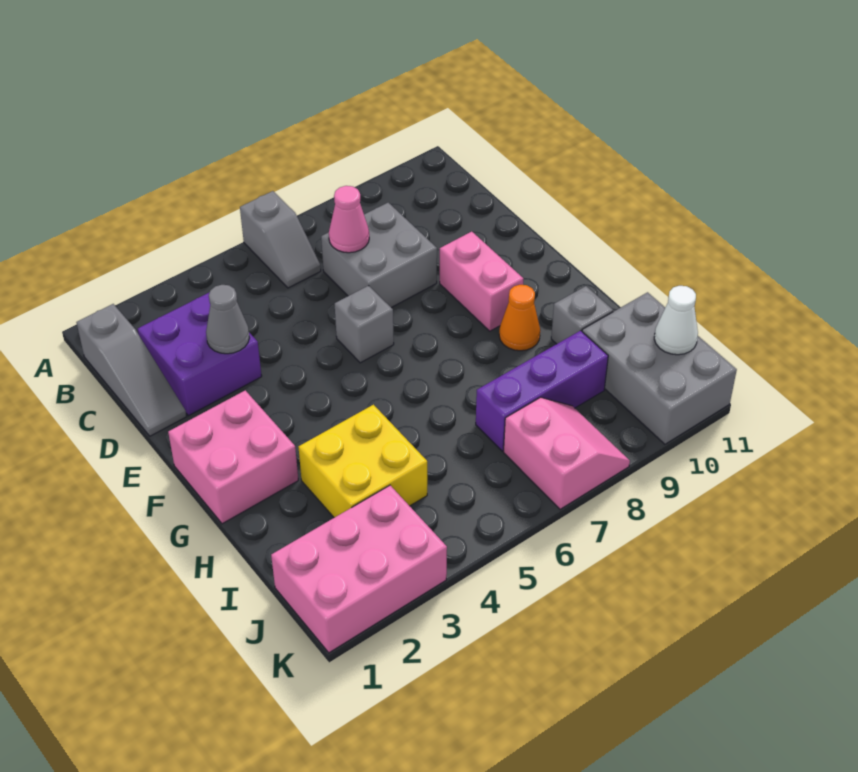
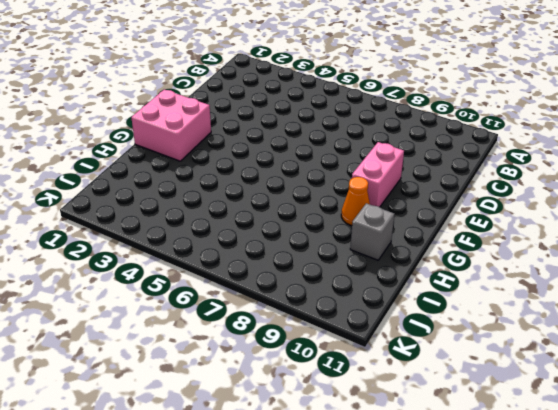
none -> grey slope A6:B6 level 1 top A
none -> grey slope B1:D1 level 1 top B
none -> purple brick C2:D3 level 1

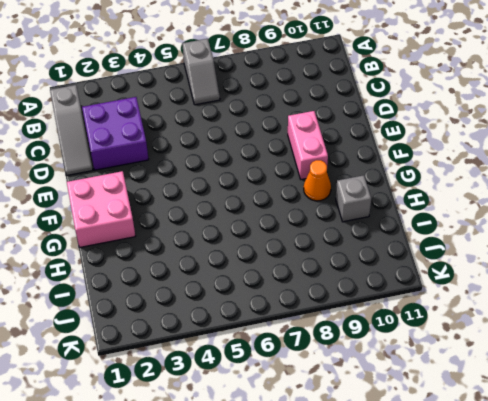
none -> grey brick C7:D8 level 1
none -> grey brick E6 level 1
none -> yellow brick H3:I4 level 1

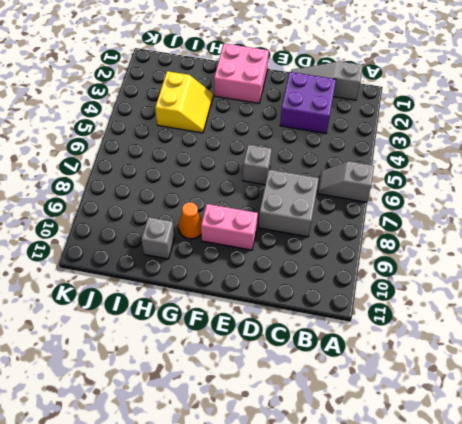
yellow slope H3:I4 level 1 top I -> yellow brick H3:I4 level 1
none -> purple brick I7:I9 level 1
none -> grey brick I10:K11 level 1
none -> pink brick J1:K3 level 1

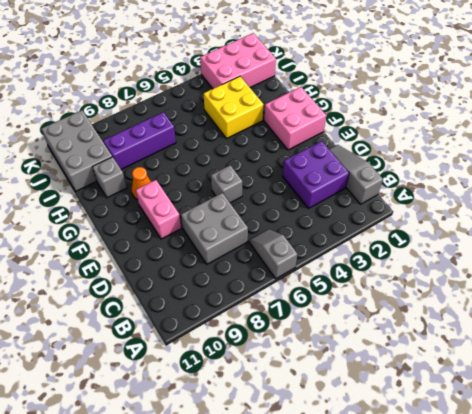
none -> pink slope J7:K8 level 1 top 7
none -> pink cone C7 level 2
none -> grey cone D3 level 2

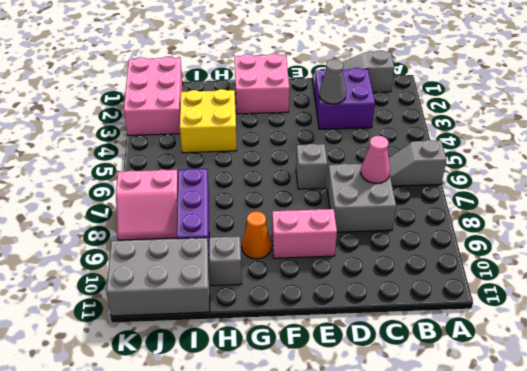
none -> white cone J11 level 2

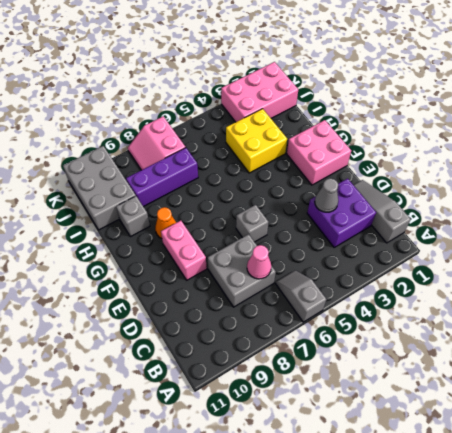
none -> white cone J11 level 2

